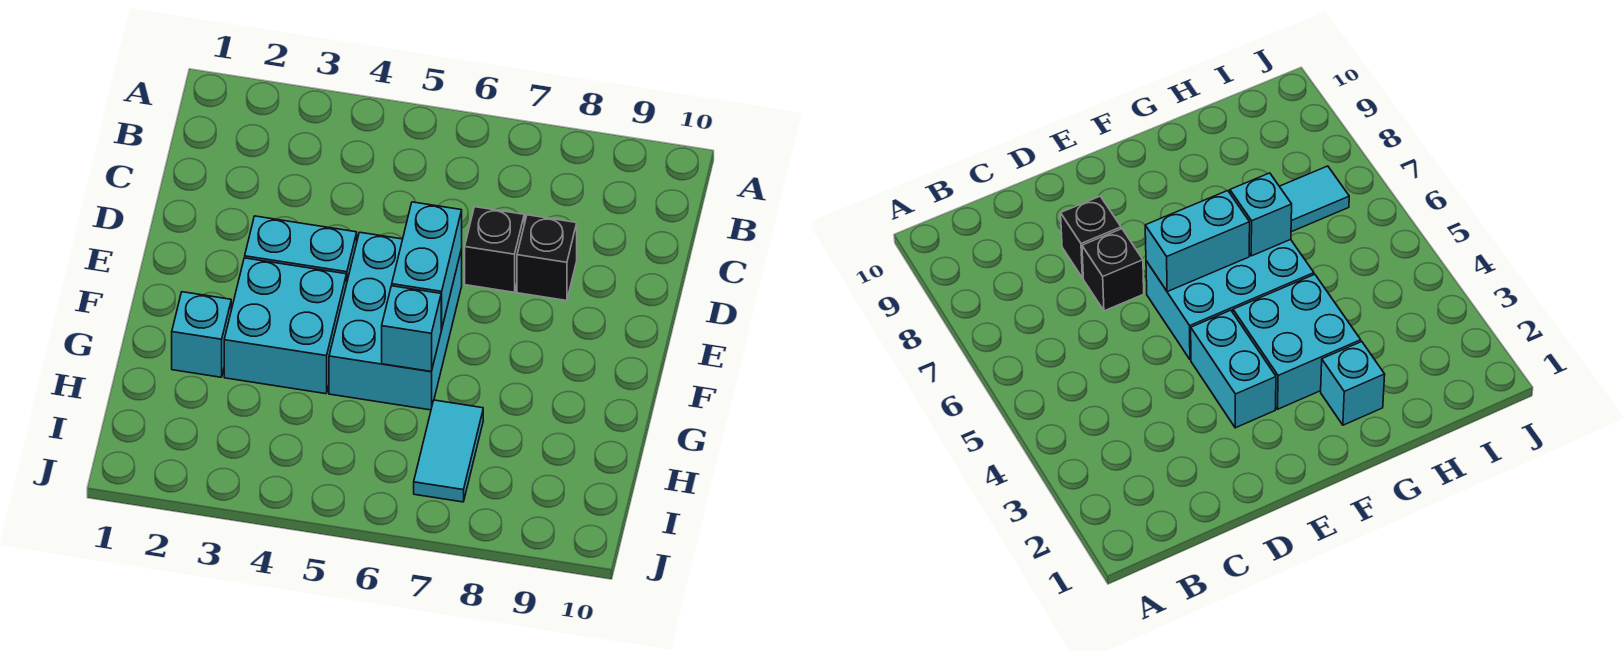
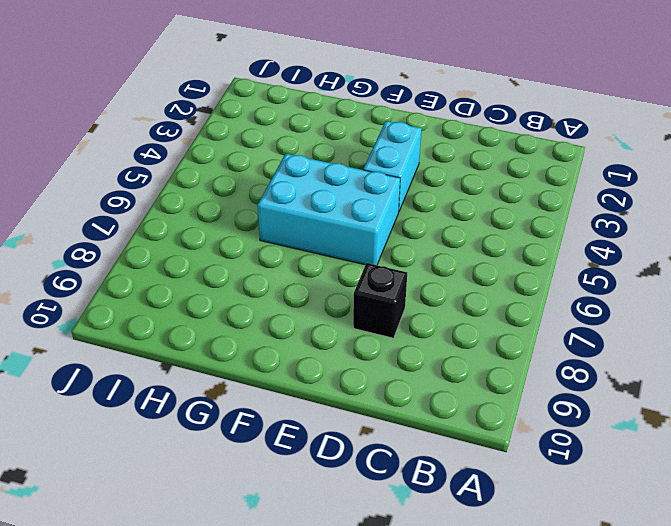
none -> black brick D7 level 1
none -> cyan brick F3:G4 level 1

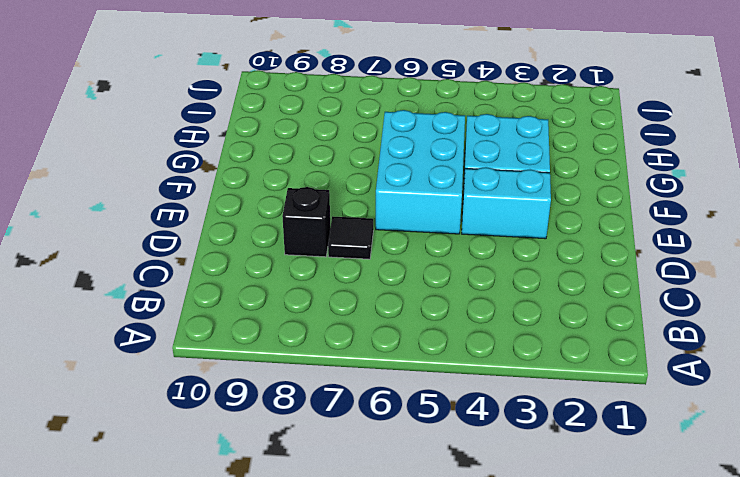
black tile D7 level 1 -> black brick D7 level 1
none -> cyan brick G2 level 1
none -> cyan tile H7:I7 level 1

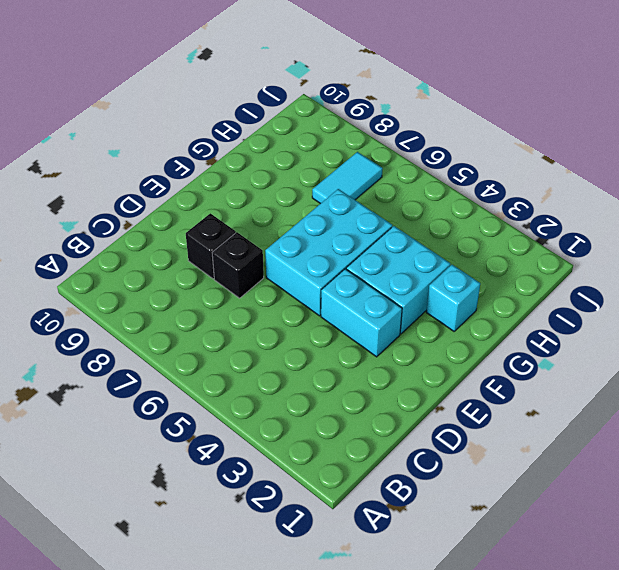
none -> cyan brick E6:F6 level 2
none -> cyan brick G6 level 2

